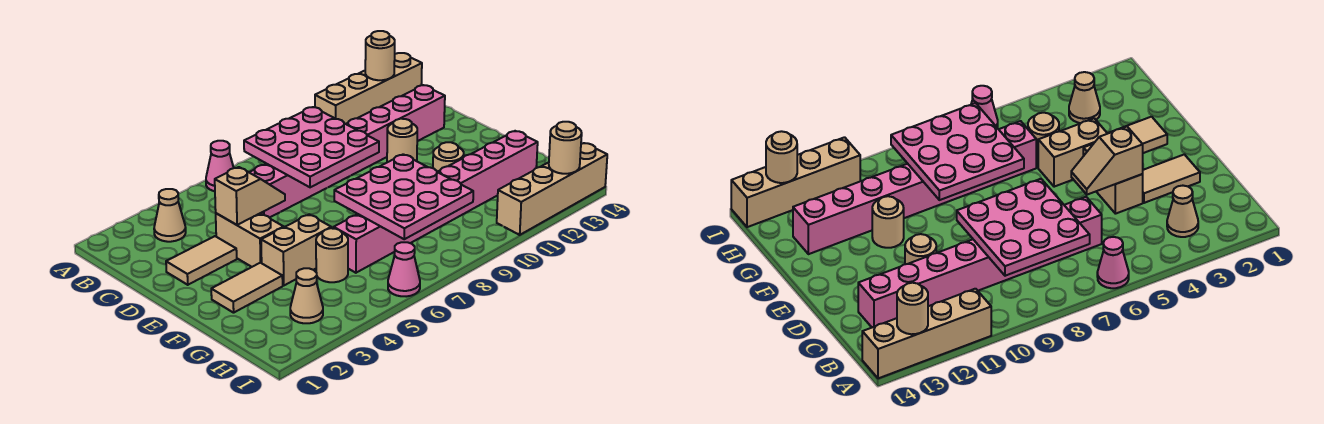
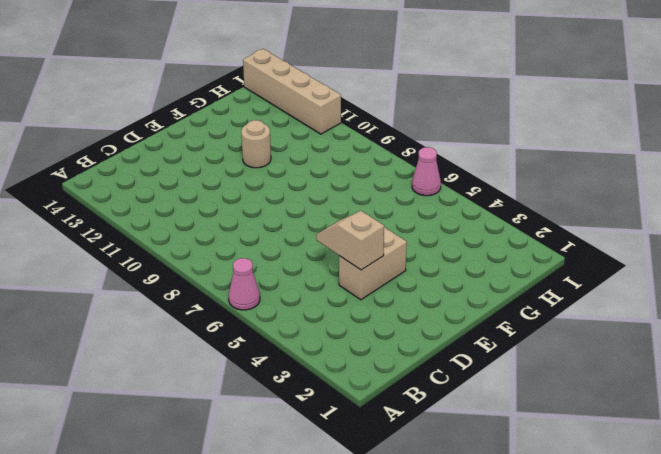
none -> tan brick A11:A14 level 1
none -> tan cone B3 level 1
none -> pink brick C6:C13 level 1

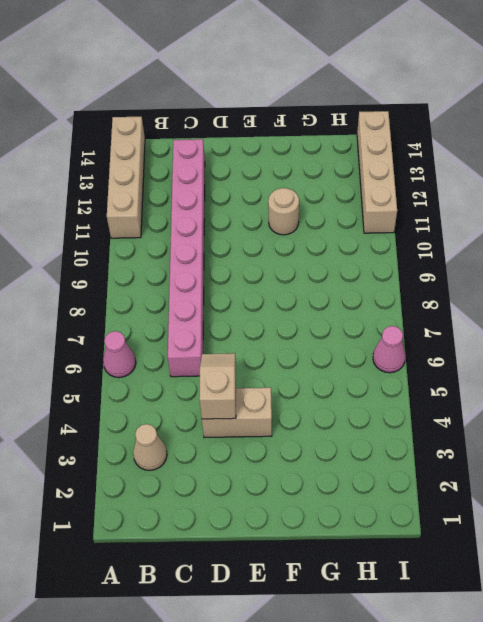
none -> tan tile D2:D3 level 1
none -> tan round brick D11 level 1
none -> tan tile F2:F3 level 1

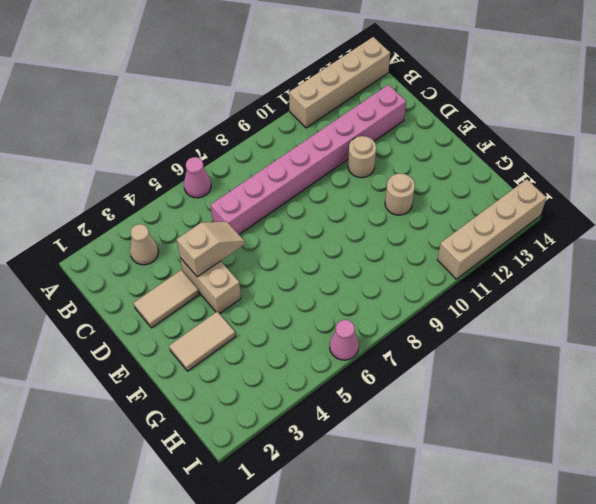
none -> tan brick F4:F5 level 1
none -> tan round brick G5 level 1
none -> pink brick G6:G13 level 1

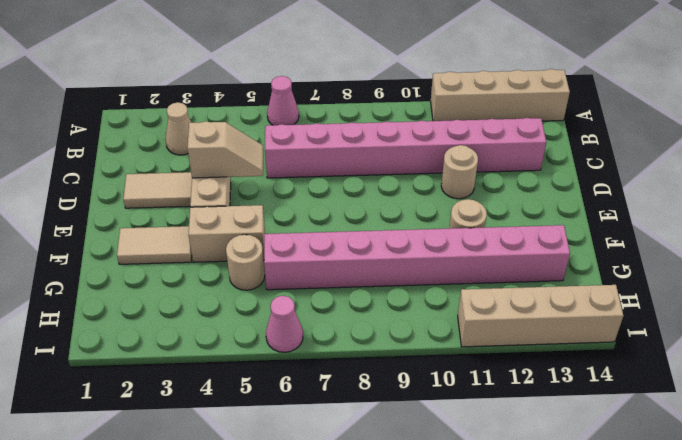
none -> tan cone H3 level 1
none -> tan round brick A13 level 2
none -> pink plate B7:D9 level 2

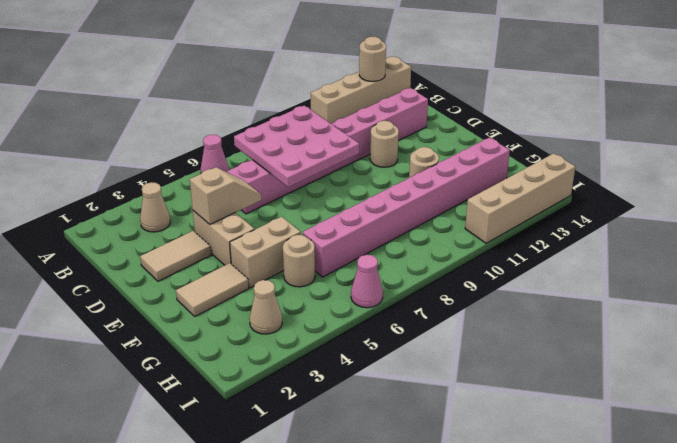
none -> pink plate F7:H9 level 2
none -> tan round brick I13 level 2

